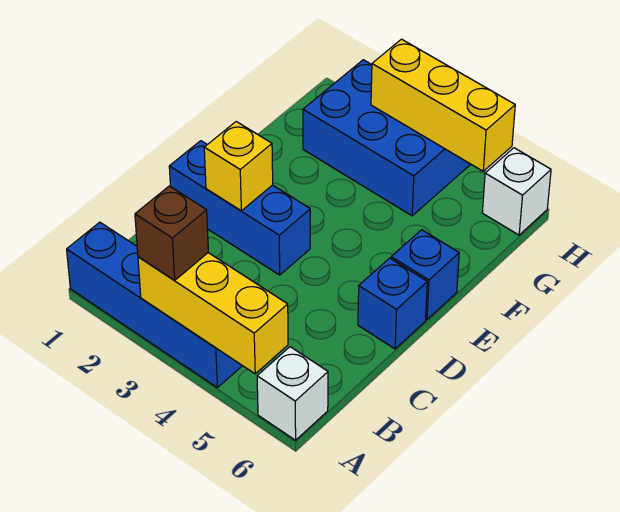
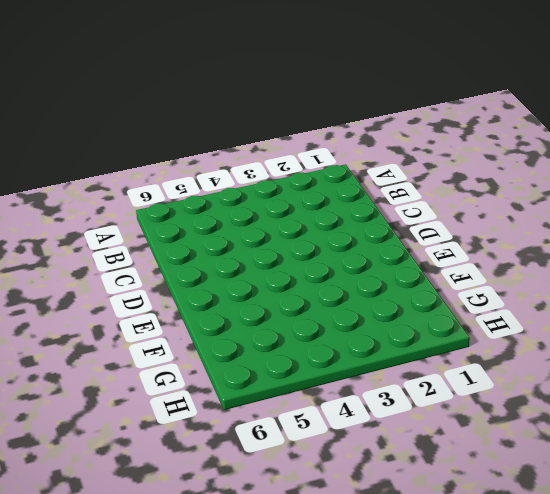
none -> blue brick A1:A4 level 1
none -> white brick A6 level 1

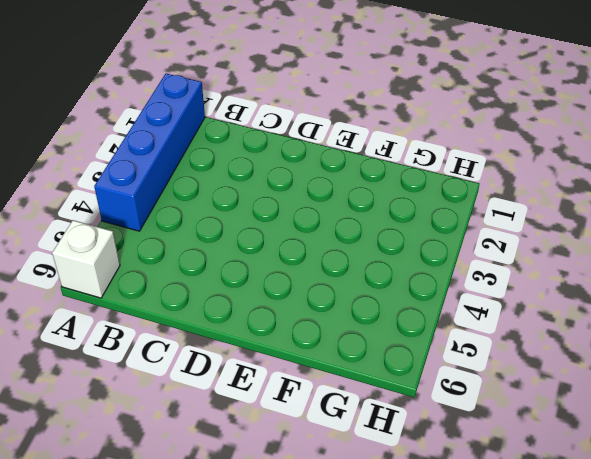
none -> blue brick D1:D3 level 1
none -> blue brick D6 level 1

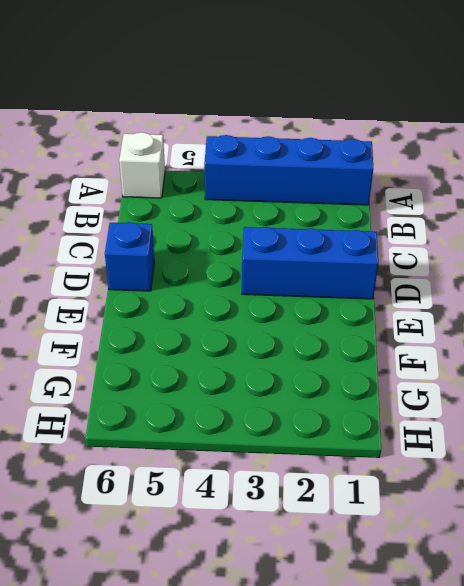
none -> blue brick E6 level 1
none -> blue brick G2:H4 level 1

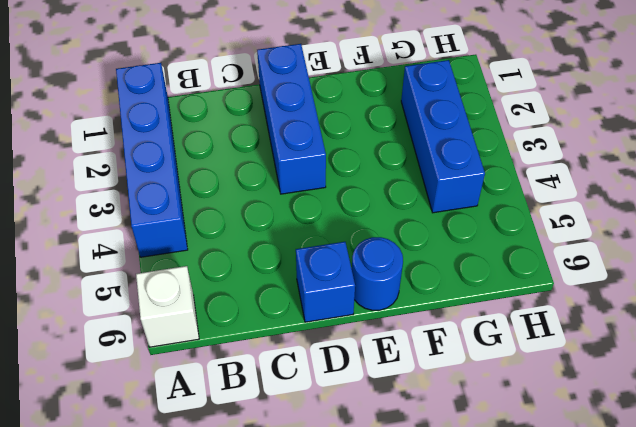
blue round brick E6 level 1 -> blue brick E6 level 1
blue brick G2:G4 level 1 -> blue brick G2:H4 level 1
none -> white brick H6 level 1
none -> yellow brick A3:A5 level 2

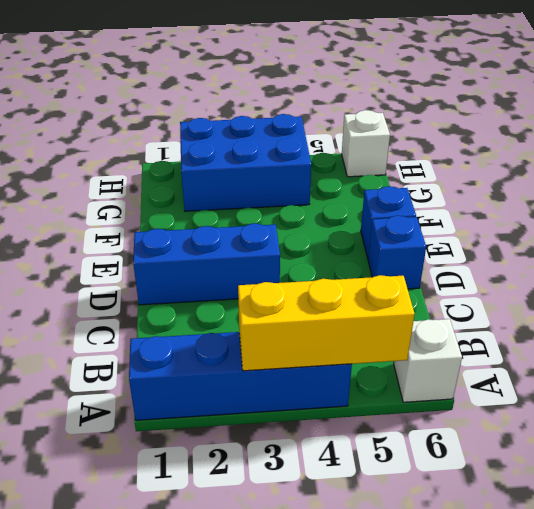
none -> yellow brick D2 level 2
none -> yellow brick H3:H5 level 2

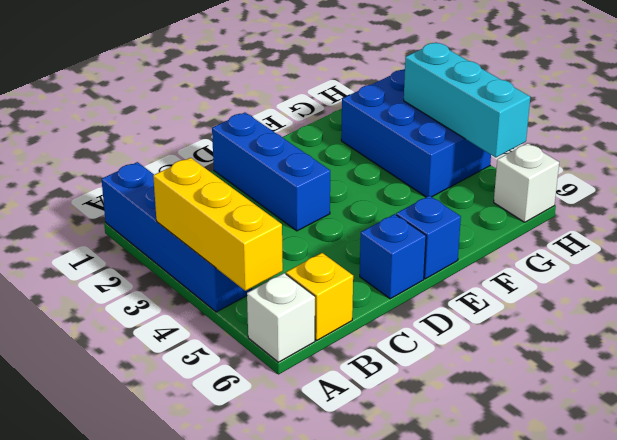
yellow brick B6 level 1 -> yellow brick D2 level 2
cyan brick H3:H5 level 2 -> yellow brick H3:H5 level 2
none -> brown brick A3 level 3

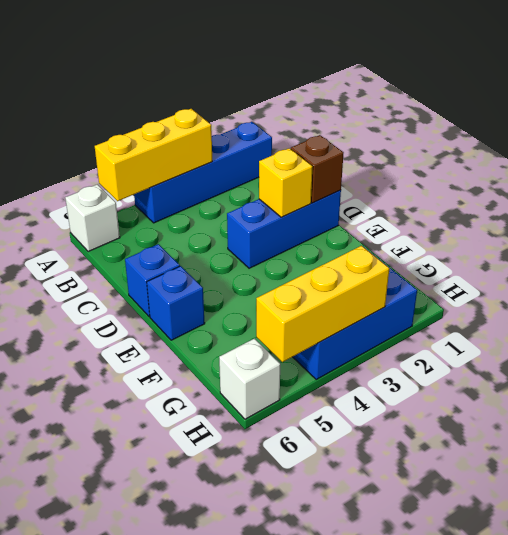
brown brick D1 level 2 -> brown brick A3 level 3

